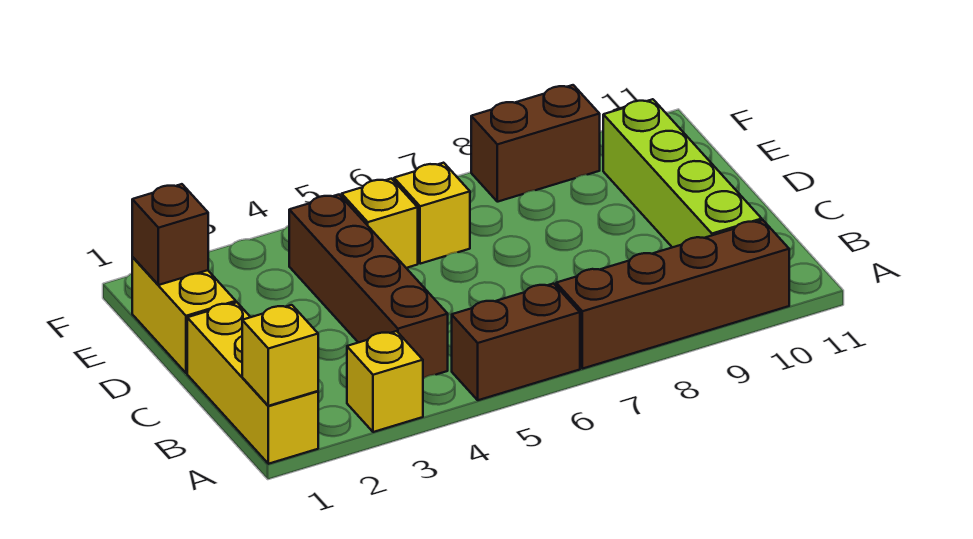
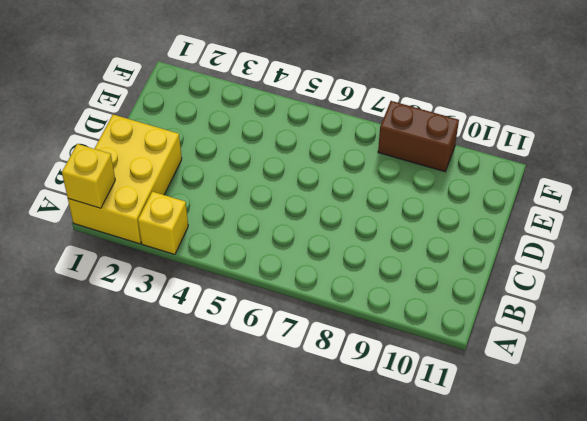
yellow brick A1:C2 level 1 -> yellow brick A1:C1 level 1
none -> brown brick A5:A6 level 1
none -> brown brick A7:A10 level 1
none -> brown brick B4:E4 level 1

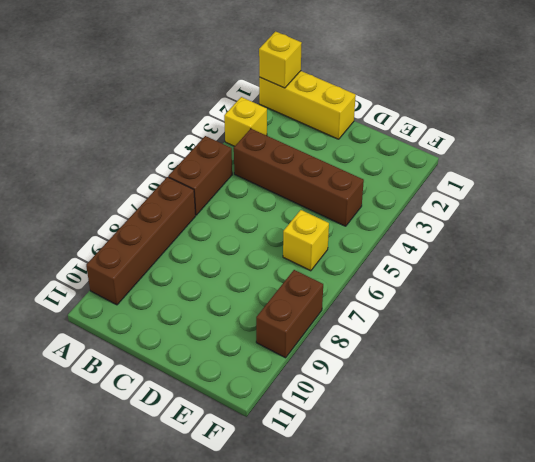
none -> lime brick B10:E10 level 1
none -> yellow brick D1:E1 level 1
none -> yellow brick E5 level 1

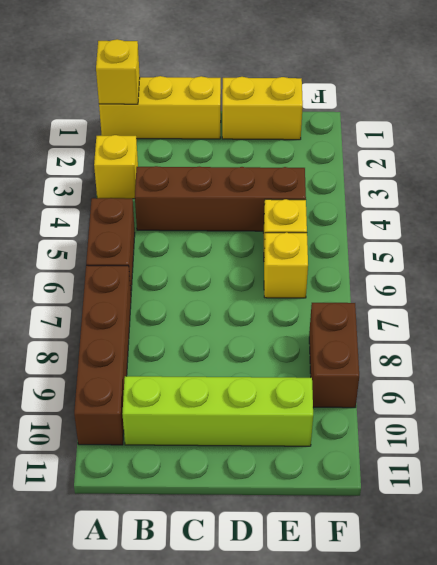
none -> brown brick E1 level 2

